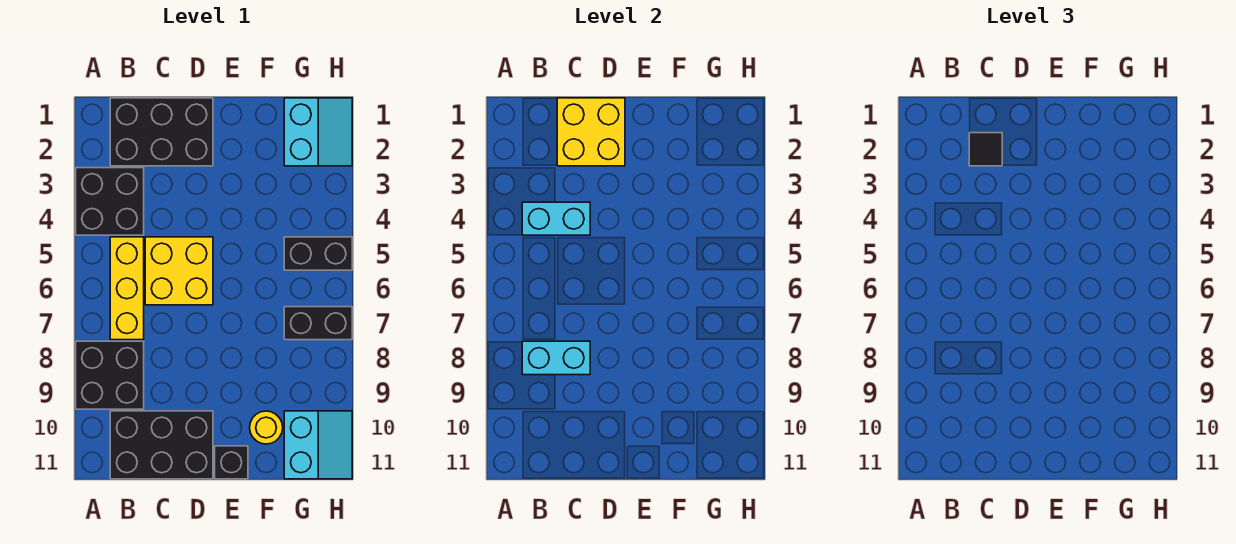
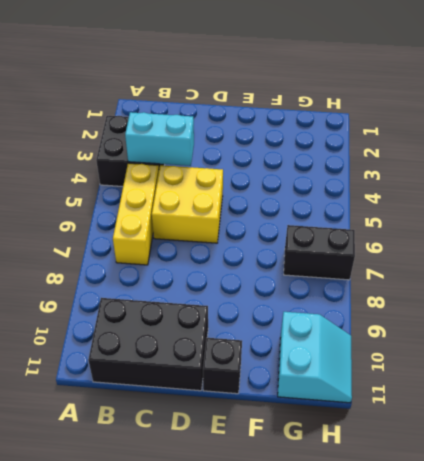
none -> black brick A8:B9 level 1
none -> black brick B1:D2 level 1
none -> yellow round brick F10 level 1

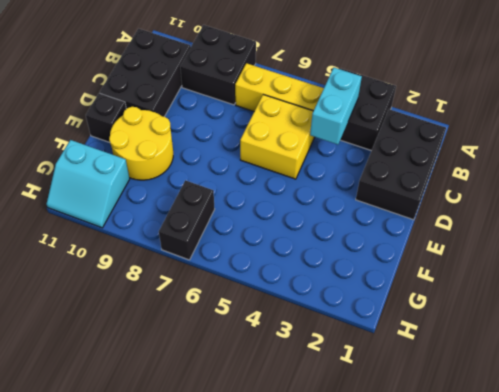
yellow round brick E9:F10 level 1 -> yellow round brick F10 level 1
none -> cyan slope G1:H2 level 1 top G
none -> black brick G5:H5 level 1
none -> cyan brick B8:C8 level 2

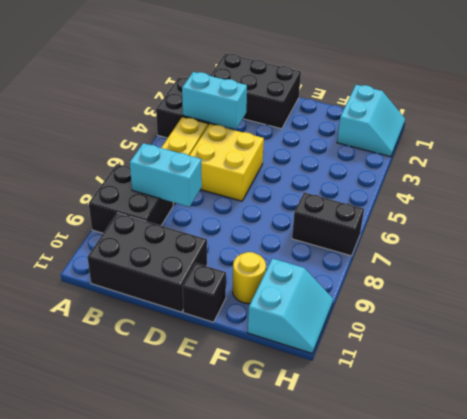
none -> black brick G5:H5 level 1
none -> yellow brick C1:D2 level 2
none -> black tile C2 level 3

